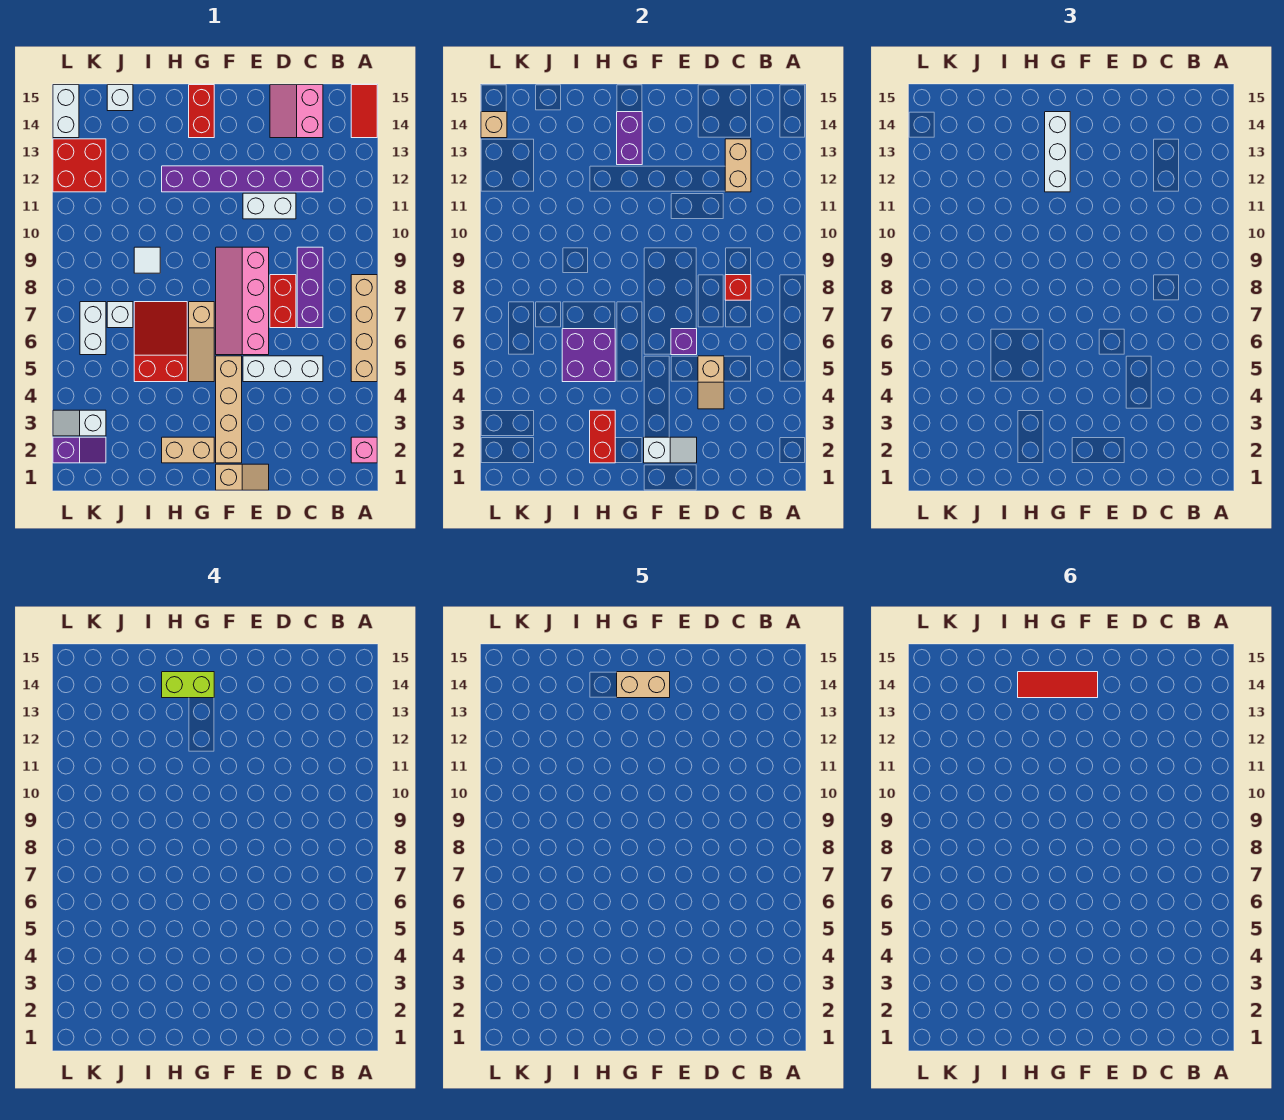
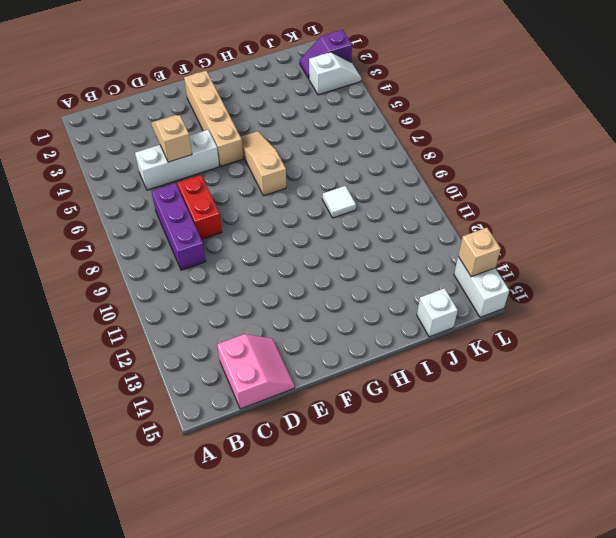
none -> pink brick A2 level 1
none -> tan brick A5:A8 level 1
none -> red tile A14:A15 level 1
none -> purple brick C12:H12 level 1

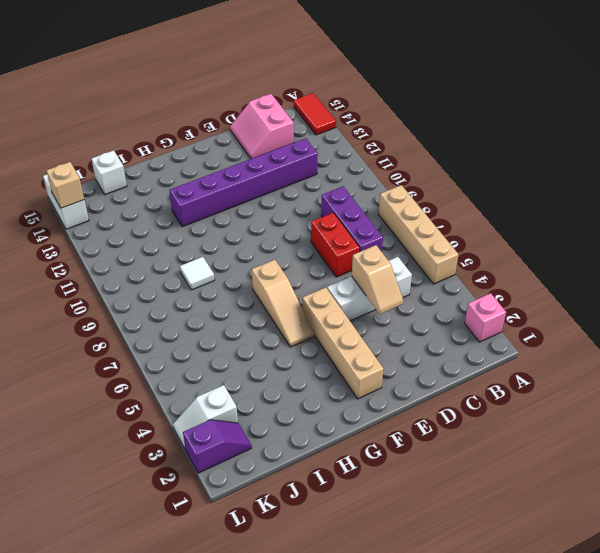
none -> white brick D11:E11 level 1
none -> tan slope E1:F1 level 1 top F
none -> pink slope E6:F9 level 1 top E
none -> tan brick G2:H2 level 1

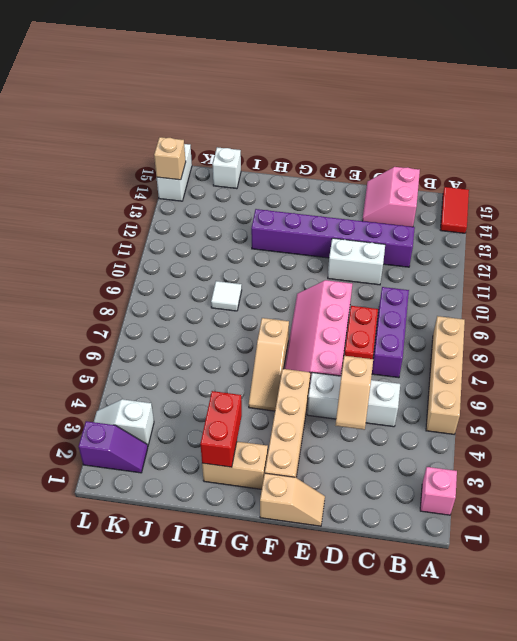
none -> red brick G14:G15 level 1
none -> red slope H5:I7 level 1 top 5
none -> white brick J7 level 1
none -> white brick K6:K7 level 1

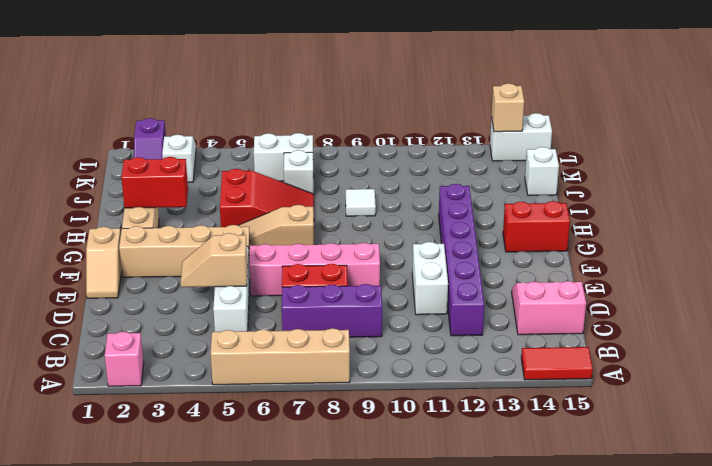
none -> red brick K12:L13 level 1
none -> red brick C8 level 2
none -> tan brick C12:C13 level 2
none -> white slope E2:F2 level 2 top F

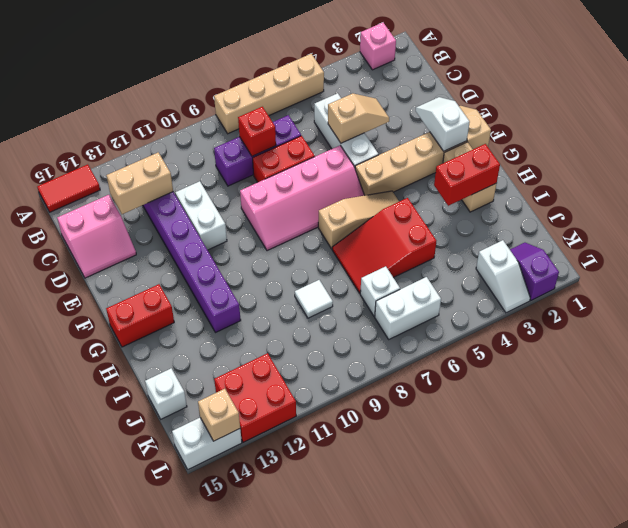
none -> purple brick E6 level 2
none -> purple brick G13:G14 level 2
none -> purple brick H5:I6 level 2
none -> white brick G12:G14 level 3

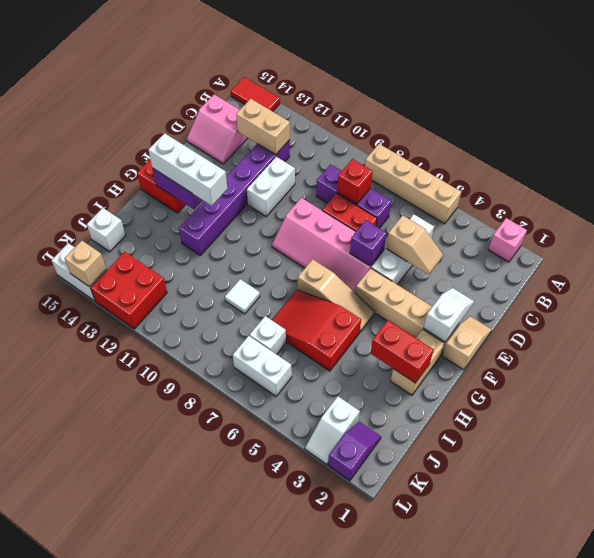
none -> purple brick H5:I6 level 2
none -> lime brick G14:H14 level 4
none -> tan brick F14:G14 level 5
none -> red tile F14:H14 level 6

